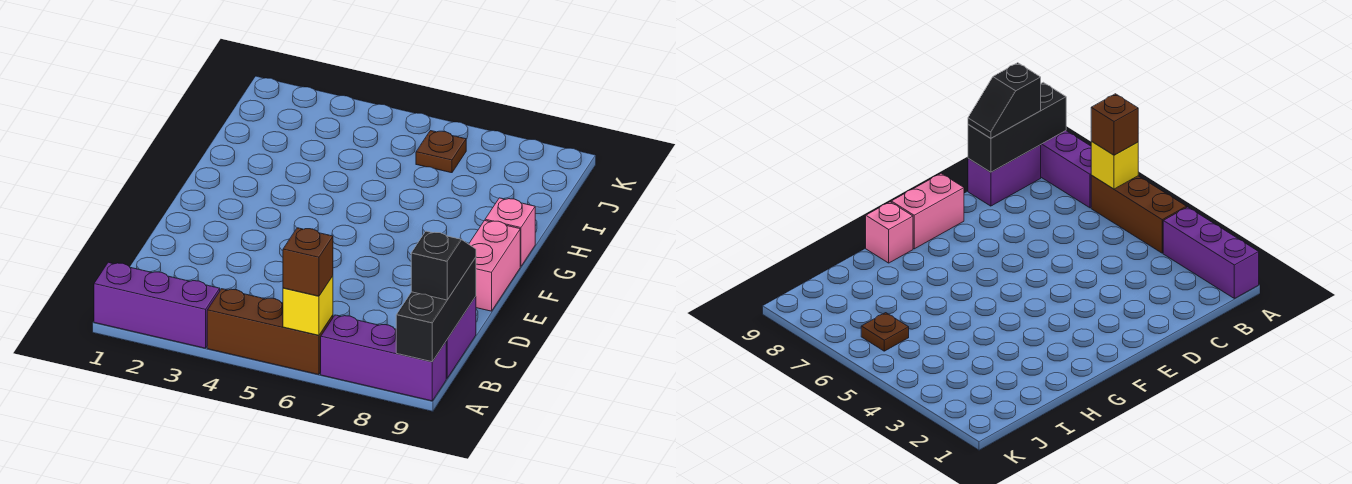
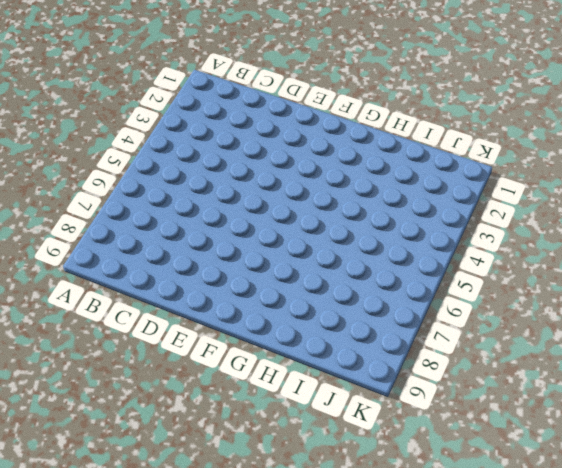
none -> purple brick A1:A3 level 1
none -> brown brick A4:A6 level 1

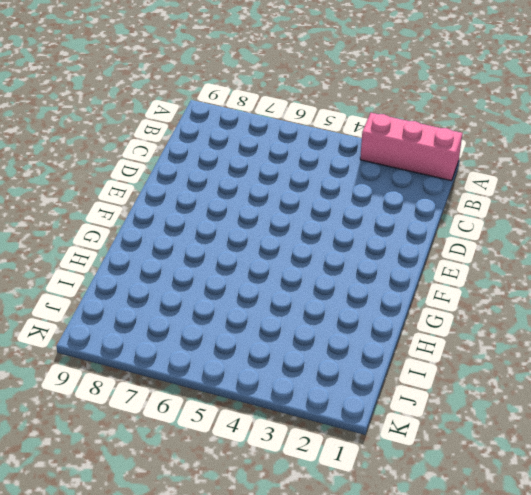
pink brick A1:A3 level 1 -> purple brick A1:A3 level 1
none -> brown brick A4:A6 level 1
none -> purple brick A7:A9 level 1

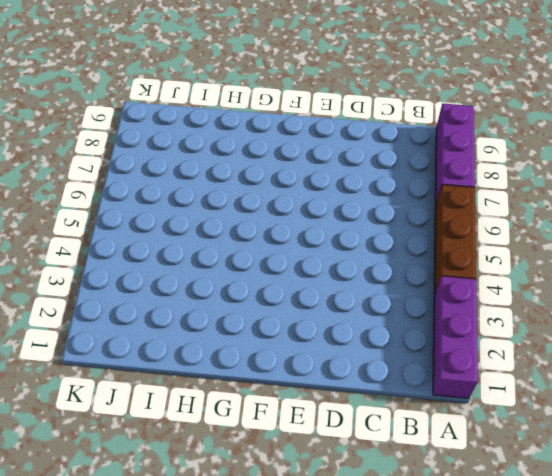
none -> purple brick B9:C9 level 1
none -> pink brick E9:F9 level 1

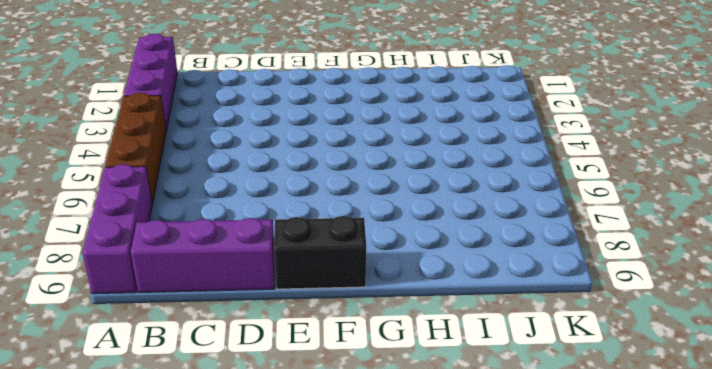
purple brick B9:D9 level 1 -> purple brick B9:C9 level 1
black brick E9:F9 level 1 -> pink brick E9:F9 level 1
none -> pink brick G9 level 1
none -> brown plate J6 level 1

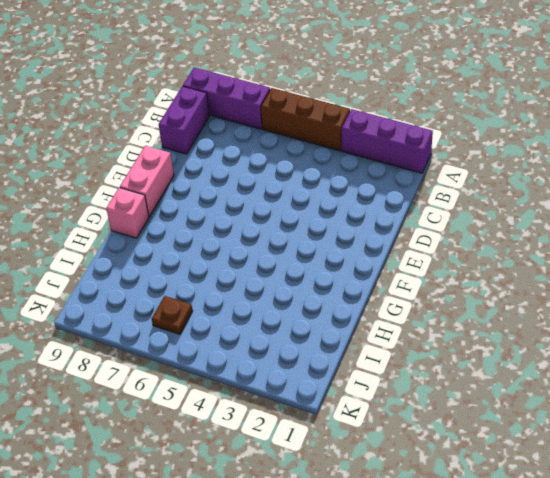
none -> yellow brick A6 level 2
none -> black brick A9:C9 level 2

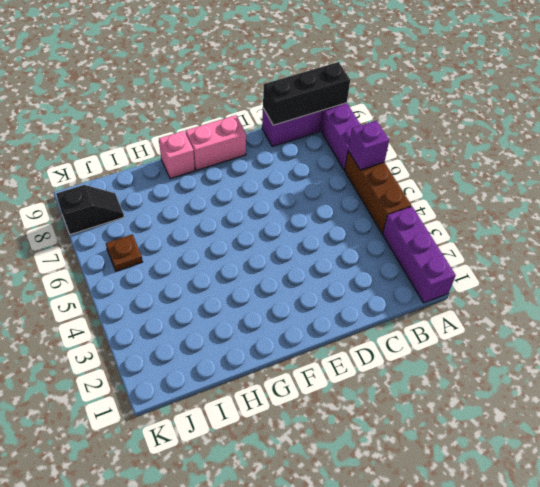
purple brick A6 level 2 -> yellow brick A6 level 2
black slope J8:K8 level 1 top K -> black slope B9:C9 level 3 top B
none -> brown brick A6 level 3

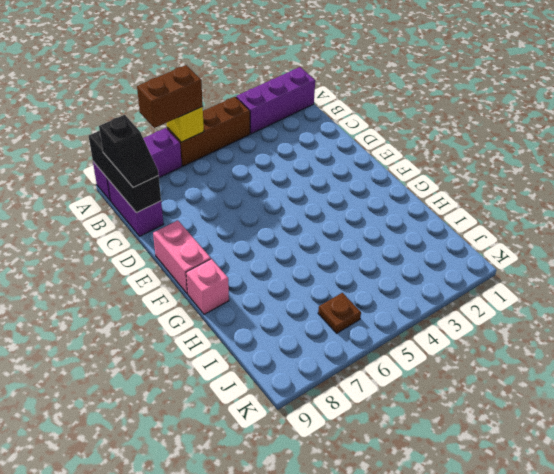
brown brick A6:A7 level 3 -> brown brick A6 level 3

